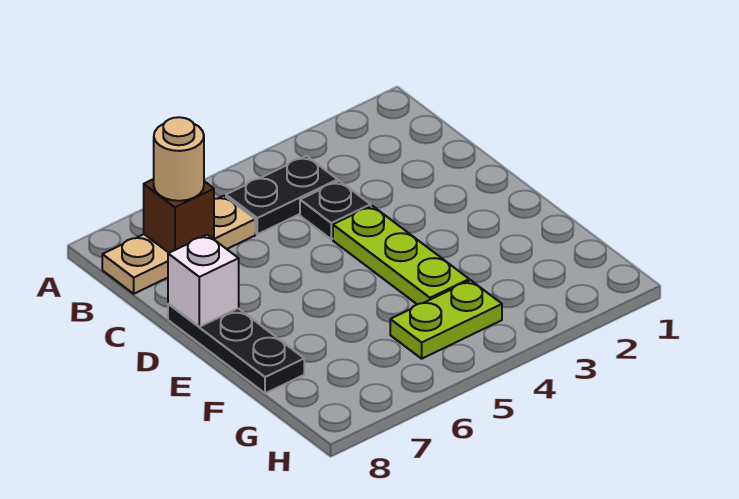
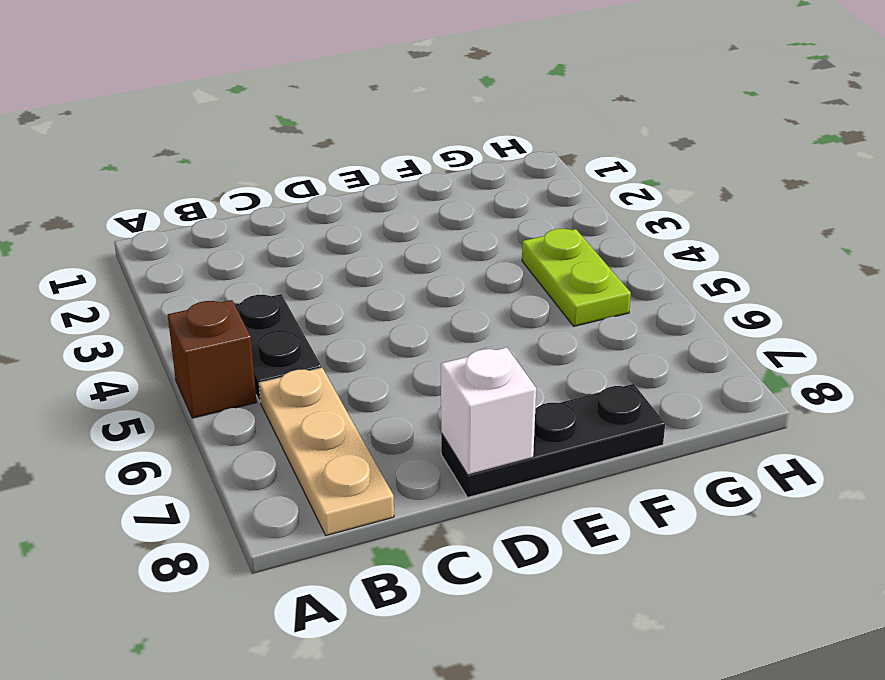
brown brick A5 level 1 -> brown brick B7 level 2
none -> black plate C4 level 1
none -> lime plate D4:F4 level 1

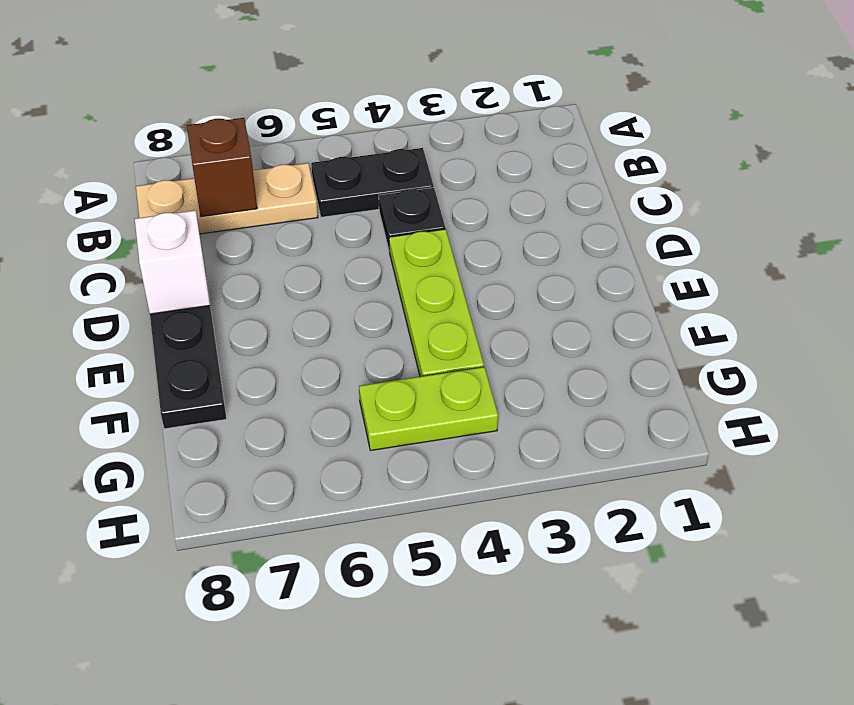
none -> tan round brick B7 level 3

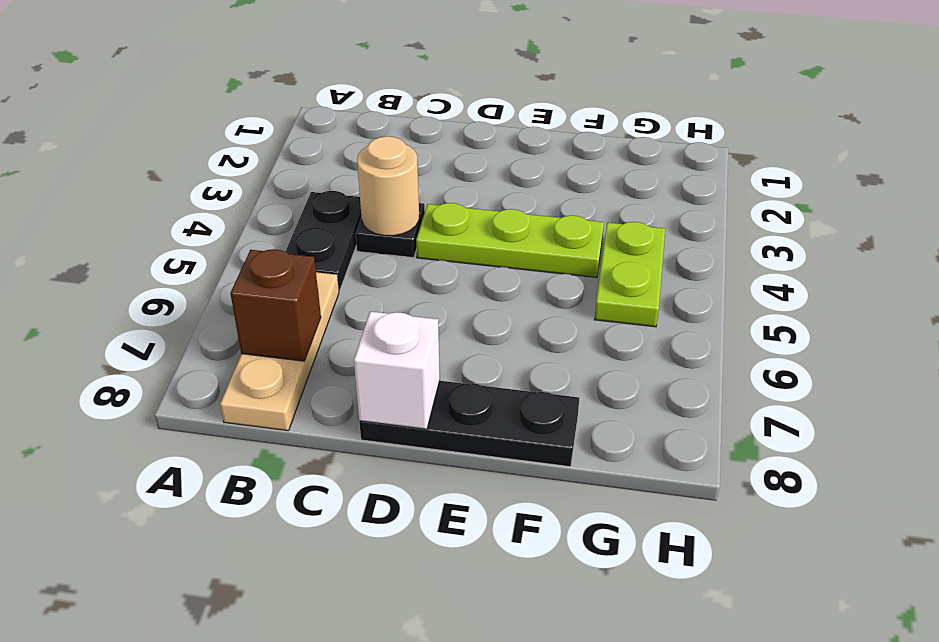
tan round brick C4 level 2 -> tan round brick B7 level 3

